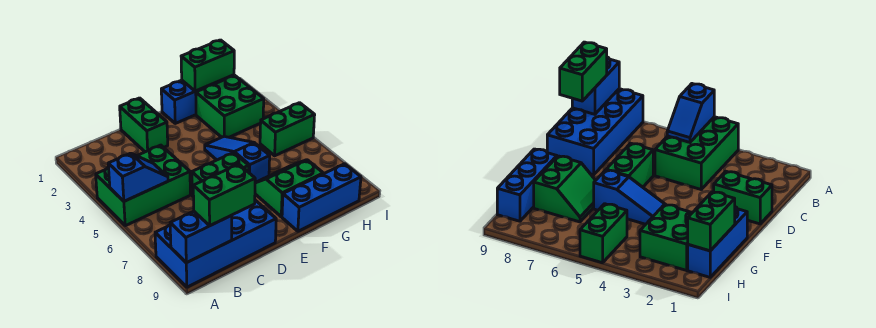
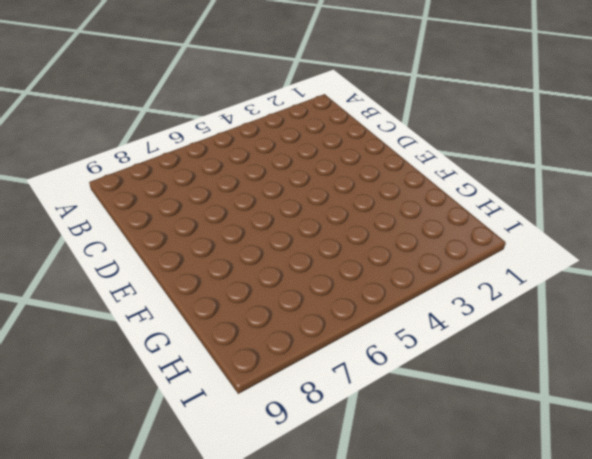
none -> green brick A4:C5 level 1
none -> blue brick A8:D9 level 1
none -> green brick D1:D2 level 1

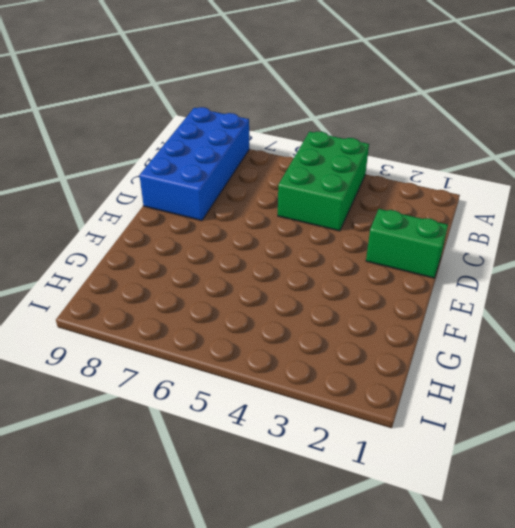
none -> green brick D6:E6 level 1
none -> blue brick F1:H1 level 1
none -> blue slope F4:F6 level 1 top 6

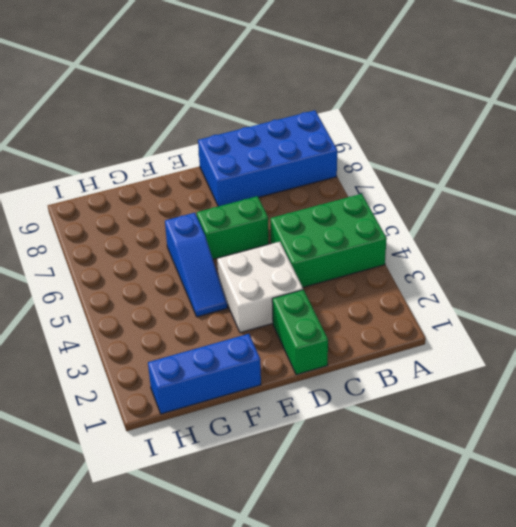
white brick D3:E4 level 1 -> none
none -> green slope F7:G8 level 1 top 8
none -> blue brick F9:H9 level 1
none -> green brick G2:H3 level 1

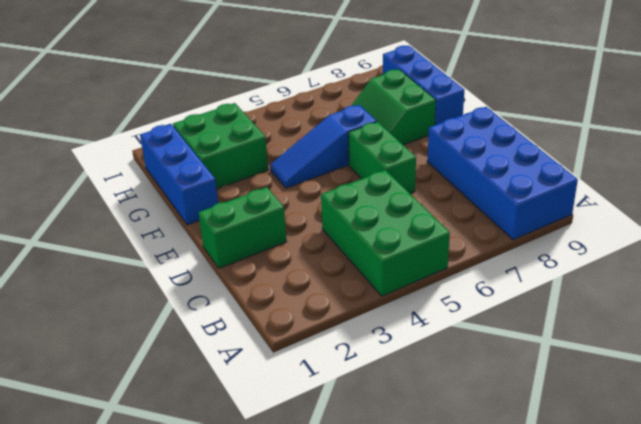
none -> green brick H5:I5 level 1
none -> blue slope A5:B5 level 2 top A
none -> blue brick A9:B9 level 2

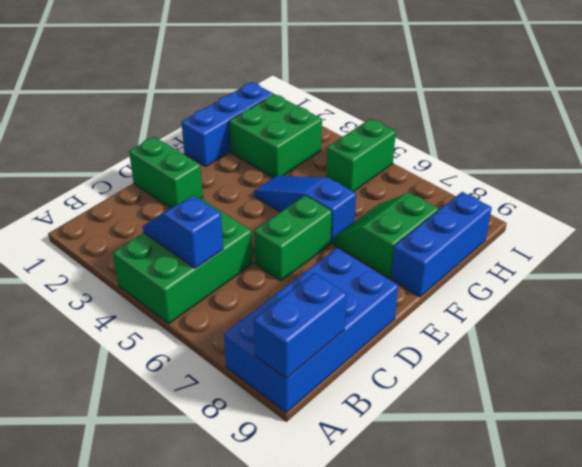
blue slope B4:B5 level 2 top 5 -> blue slope A5:B5 level 2 top A
none -> green brick G1:H1 level 2
none -> green brick B9:C9 level 3

